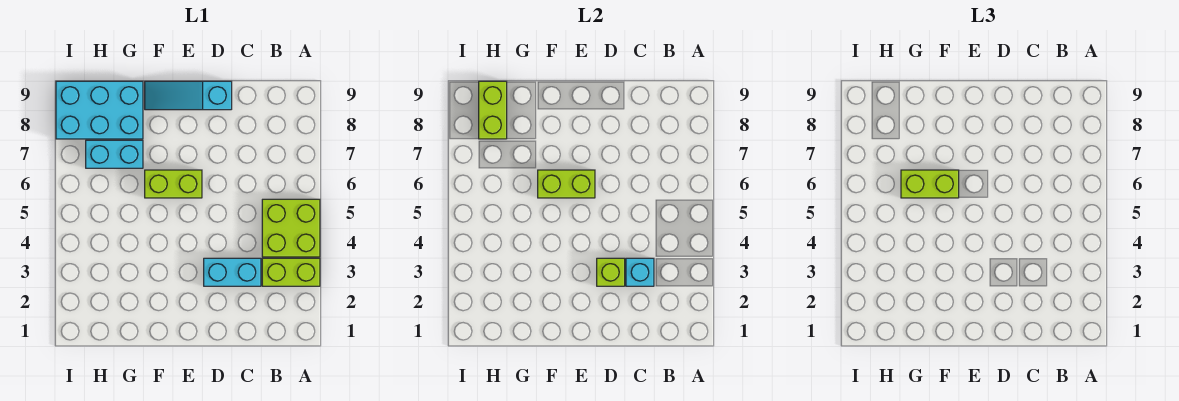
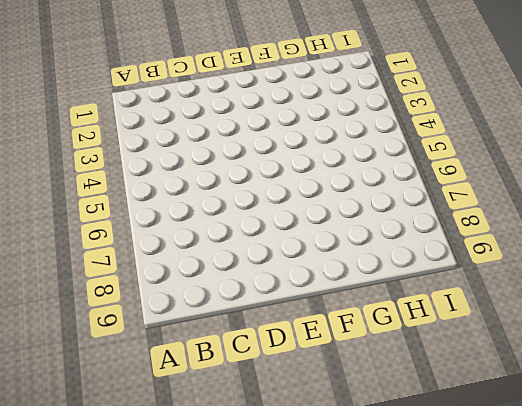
none -> lime brick A3:B3 level 1
none -> lime brick A4:B5 level 1
none -> cyan brick C3:D3 level 1

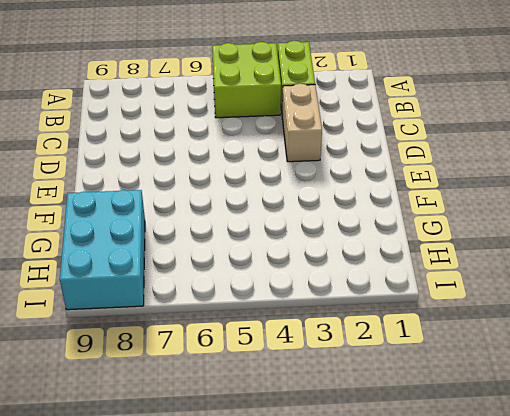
tan brick C3:D3 level 1 -> cyan brick C3:D3 level 1
none -> cyan slope D9:F9 level 1 top D
none -> lime brick E6:F6 level 1
none -> cyan brick G7:H7 level 1

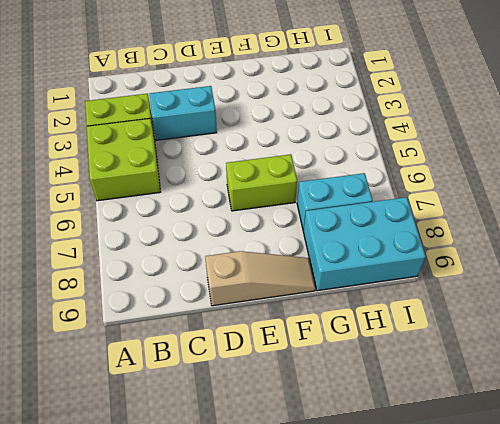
tan slope D9:F9 level 1 top D -> cyan slope D9:F9 level 1 top D
none -> cyan brick C3 level 2
none -> lime brick D3 level 2
none -> lime brick E6:F6 level 2

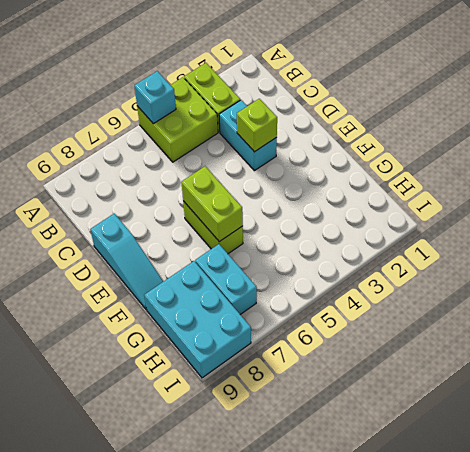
cyan brick A5 level 2 -> cyan brick C3 level 2
none -> lime brick H8:H9 level 2
none -> lime brick F6:G6 level 3

